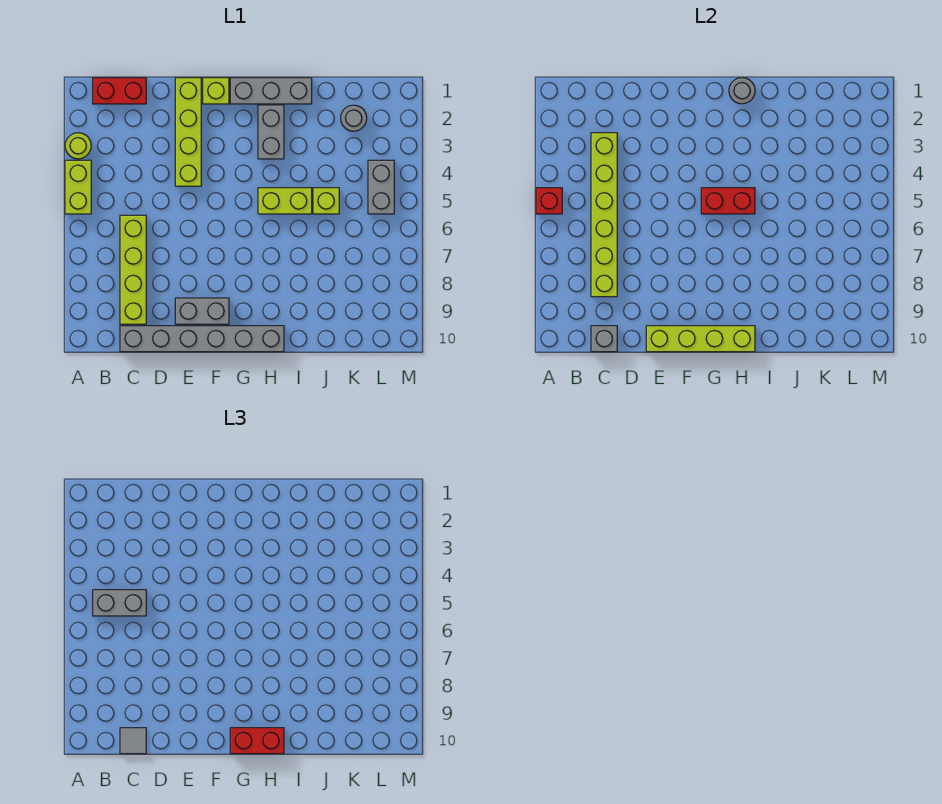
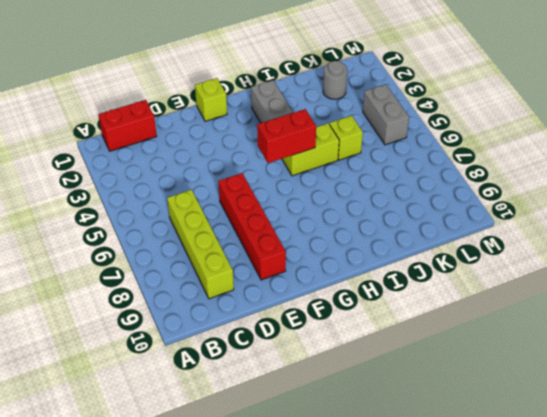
red brick E6:E9 level 1 -> grey brick E9:F9 level 1
none -> lime round brick A3 level 1
none -> lime brick A4:A5 level 1
none -> grey brick C10:H10 level 1

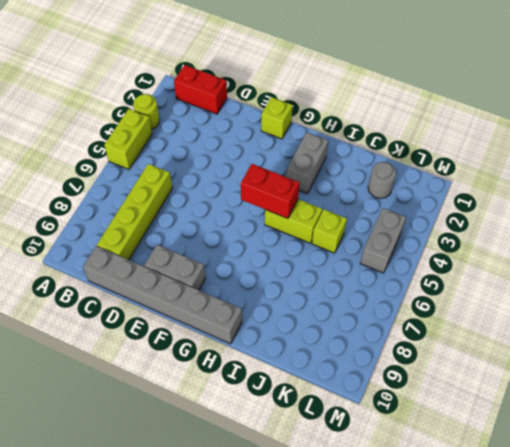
none -> lime brick E1:E4 level 1
none -> grey brick G1:I1 level 1
none -> red brick A5 level 2

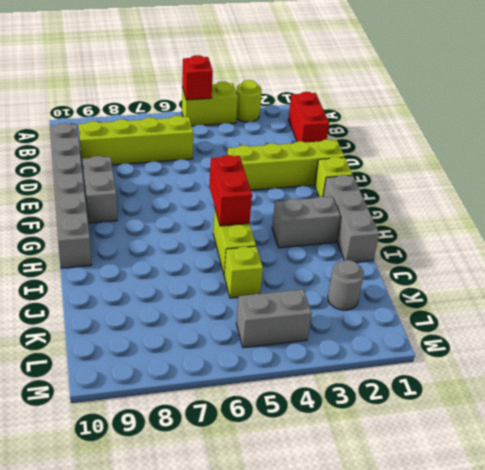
none -> lime brick C3:C8 level 2
none -> grey brick C10 level 2
none -> lime brick E10:H10 level 2

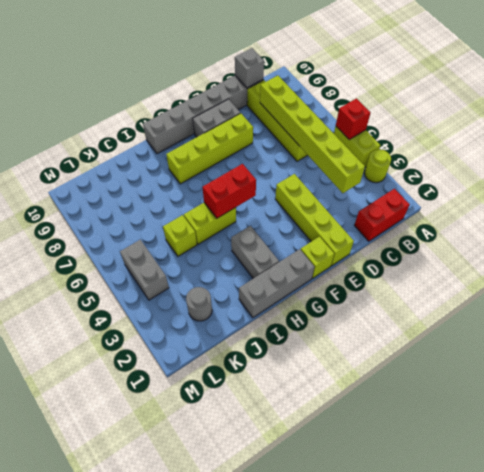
lime brick E8:H8 level 1 -> lime brick E10:H10 level 2
none -> grey round brick H1 level 2
none -> grey brick B5:C5 level 3
none -> grey tile C10 level 3

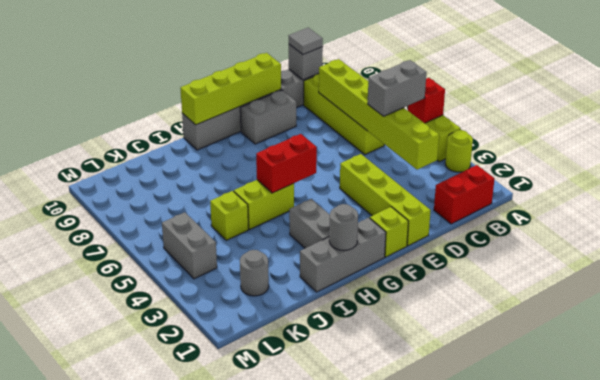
none -> red brick G10:H10 level 3

